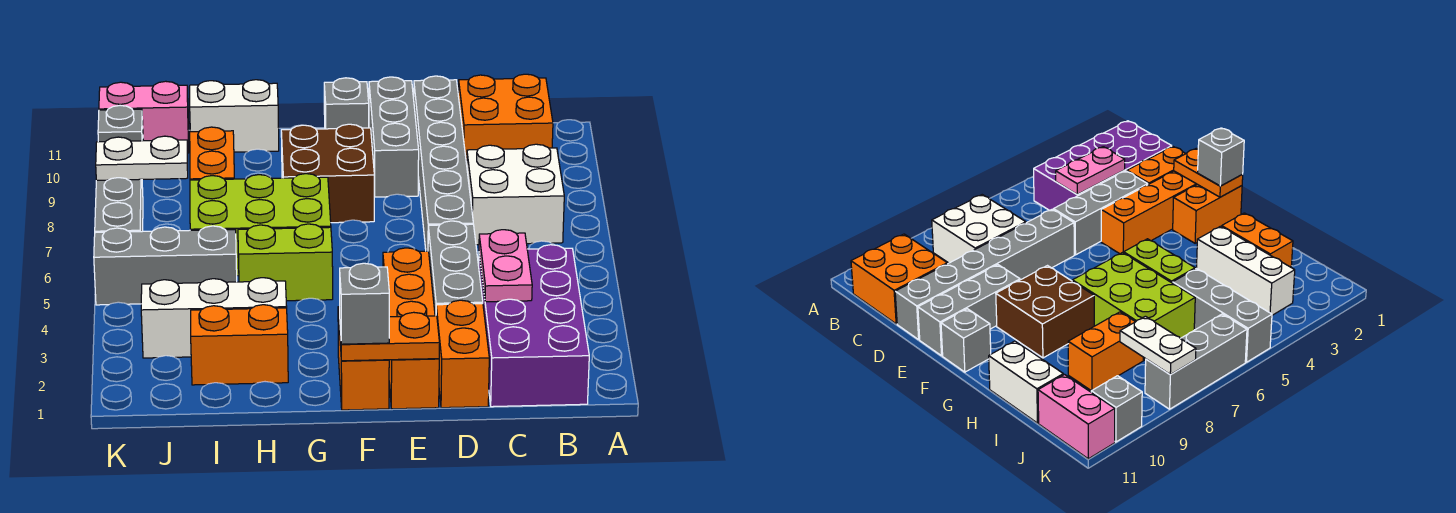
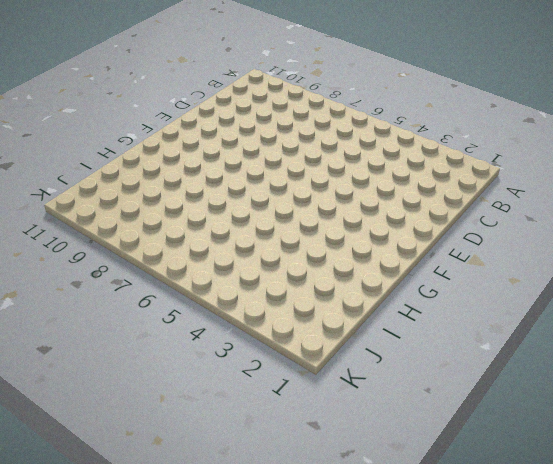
none -> purple brick B1:C4 level 1
none -> white brick B7:C8 level 1
none -> orange brick B10:C11 level 1

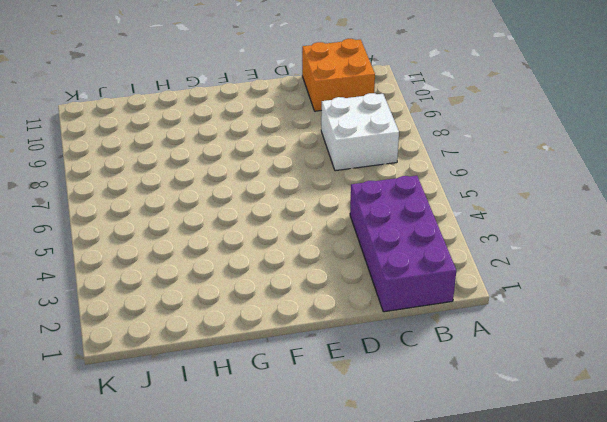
none -> orange brick D1:D2 level 1
none -> grey brick D3:D5 level 1
none -> grey brick D6:D11 level 1

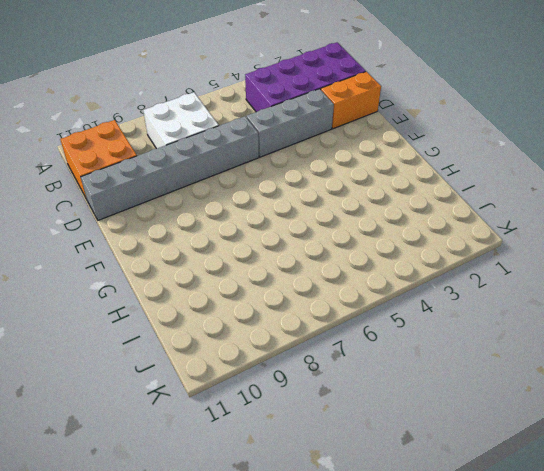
none -> orange brick E1:E4 level 1
none -> grey brick E9:E11 level 1
none -> orange brick F1:F2 level 1

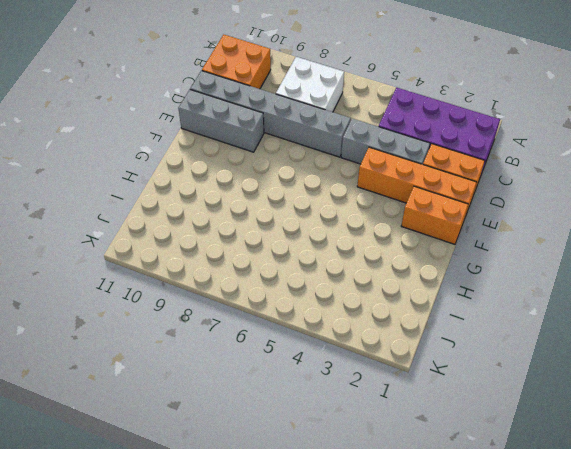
none -> brown brick F8:G9 level 1
none -> grey brick F11 level 1
none -> lime brick G5:H5 level 1

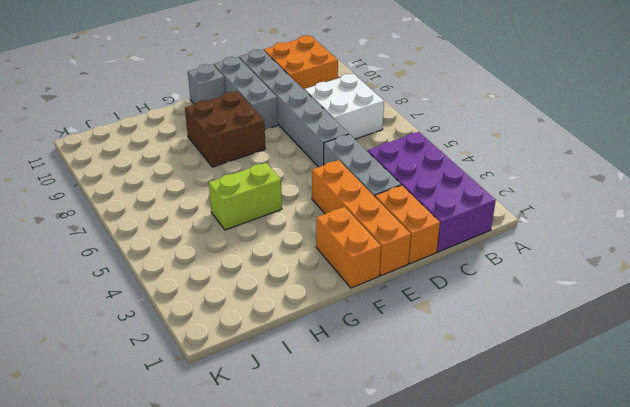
none -> lime brick G6:I7 level 1
none -> orange brick H2:I2 level 1
none -> white brick H3:J3 level 1

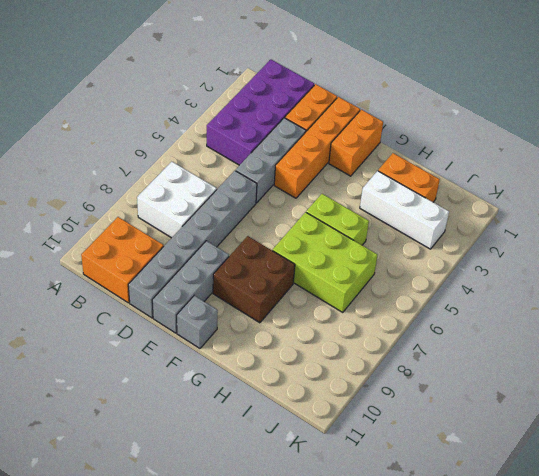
none -> white brick H11:I11 level 1
none -> grey brick I5:K5 level 1
none -> orange brick I8:I9 level 1

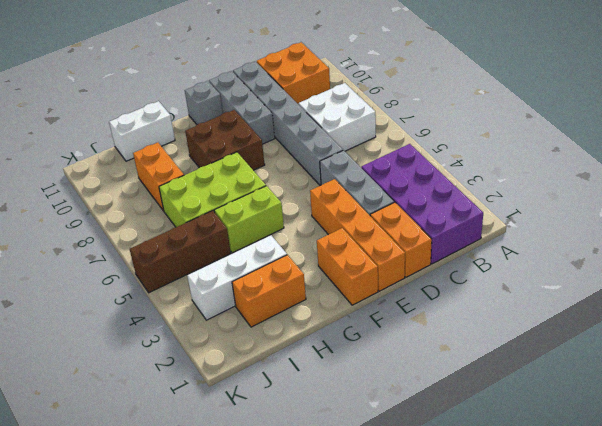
brown brick I5:K5 level 1 -> grey brick I5:K5 level 1
none -> pink brick J11:K11 level 1
none -> grey brick K6:K8 level 1
none -> grey brick K10 level 1

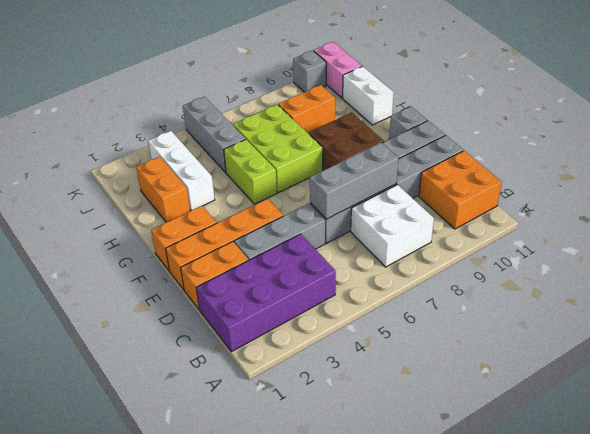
grey brick D6:D8 level 2 -> grey brick K6:K8 level 1
none -> pink plate C3:C4 level 2
none -> orange plate E1:F1 level 2
none -> white plate J8:K8 level 2

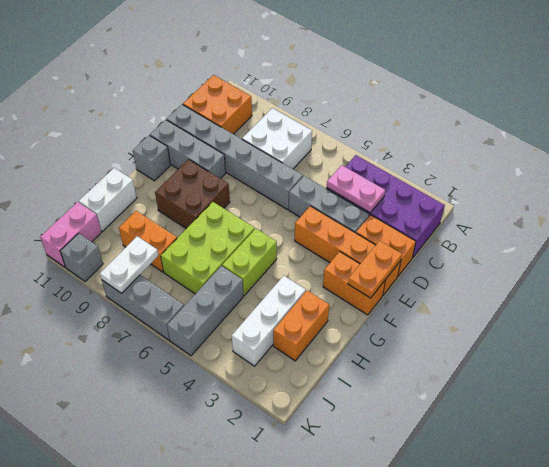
none -> grey brick F1 level 3

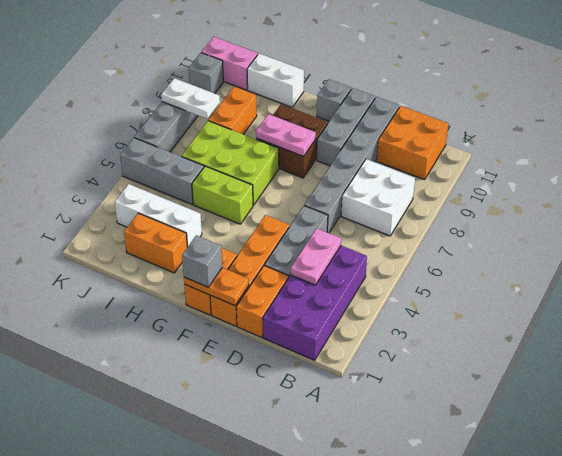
pink plate F8:G8 level 2 -> none

